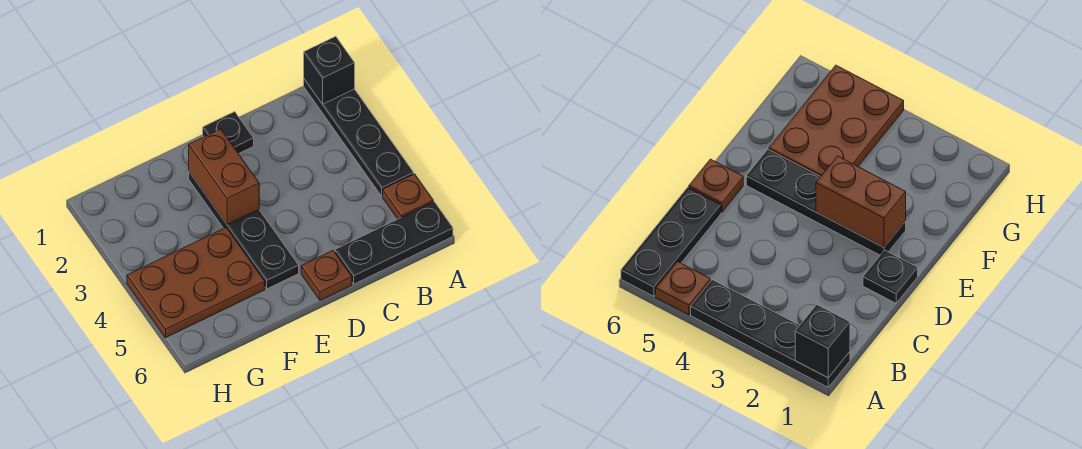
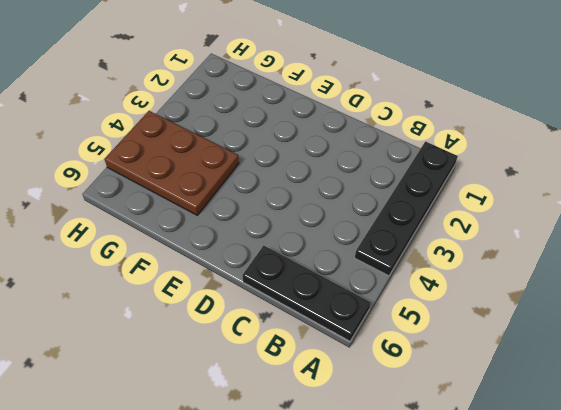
none -> brown plate A5 level 1
none -> black plate D1 level 1

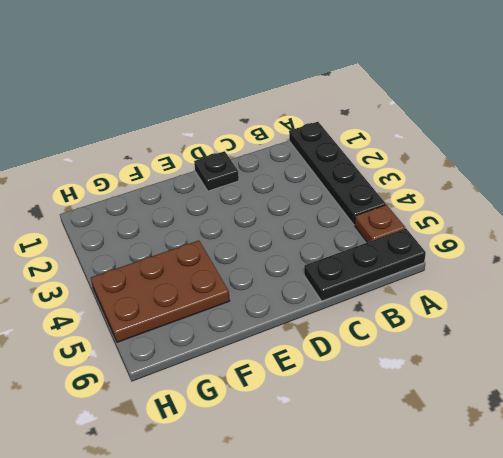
none -> brown plate D6 level 1
none -> black plate E2:E5 level 1

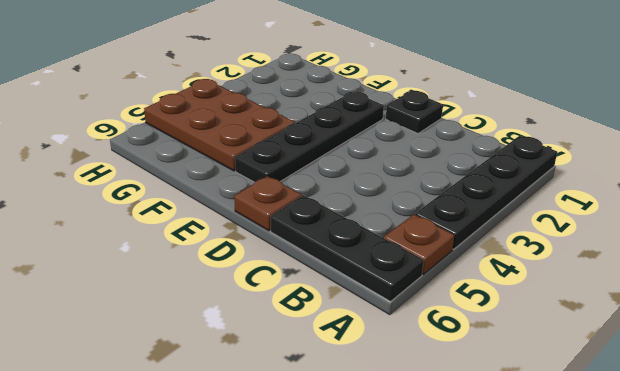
none -> black brick A1 level 2
none -> brown brick E2:E3 level 2

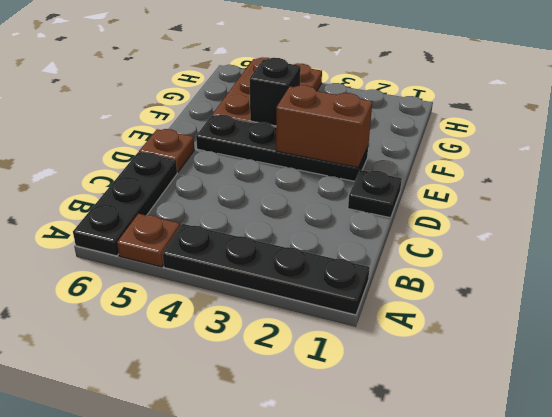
black brick F4 level 2 -> black brick A1 level 2

